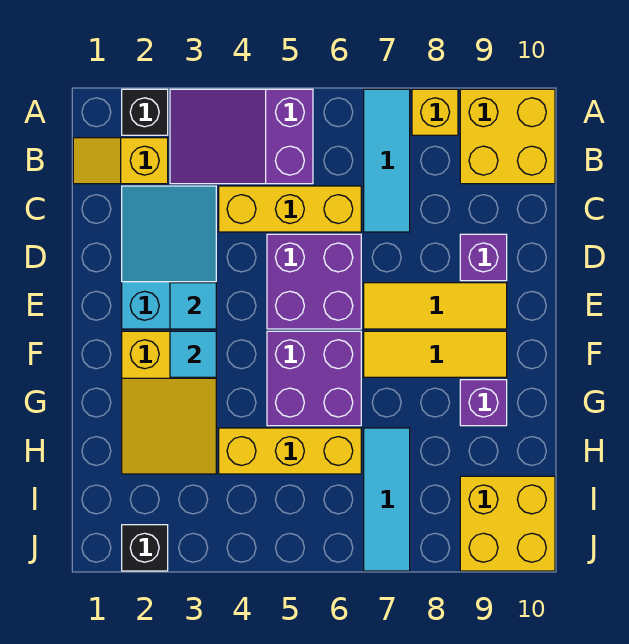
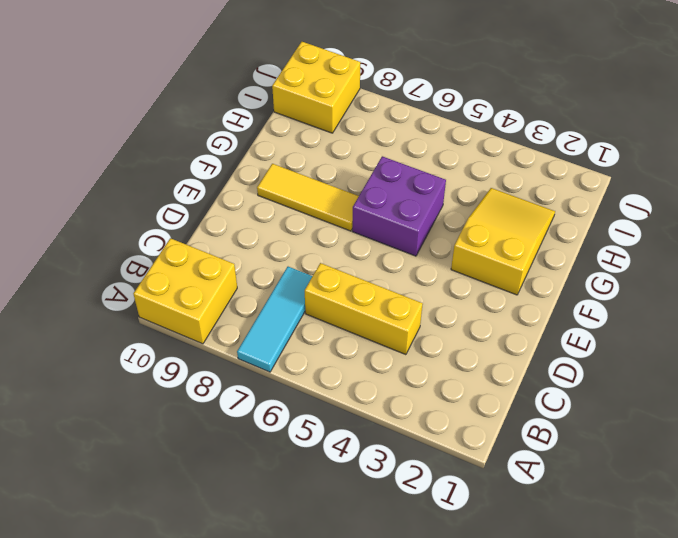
none -> black brick A2 level 1
none -> purple slope A3:B5 level 1 top 5
none -> yellow brick A8 level 1

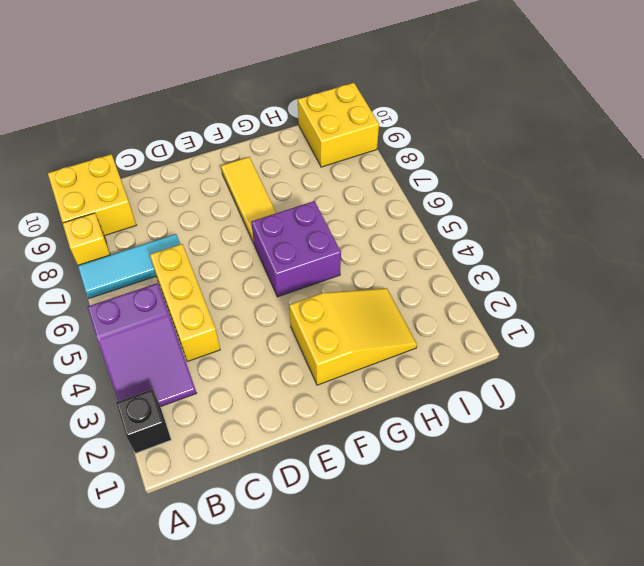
none -> yellow slope B1:B2 level 1 top 2
none -> cyan slope C2:E3 level 1 top E
none -> purple brick D5:E6 level 1

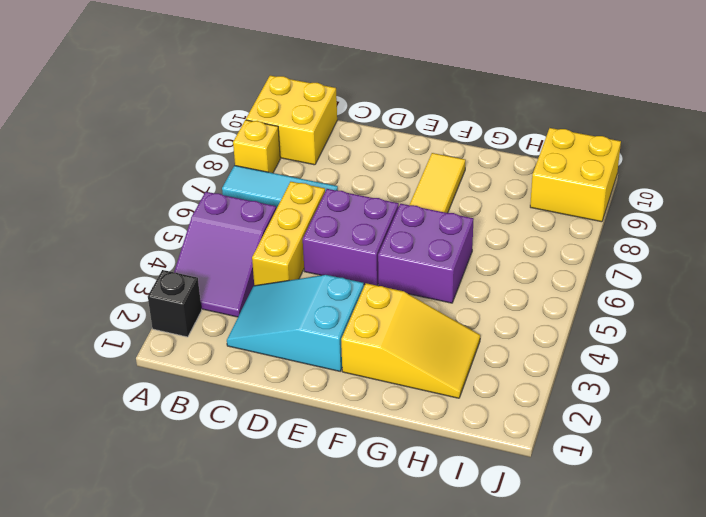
none -> yellow slope B1:B2 level 1 top 2
none -> purple brick D9 level 1
none -> yellow tile E7:E9 level 1

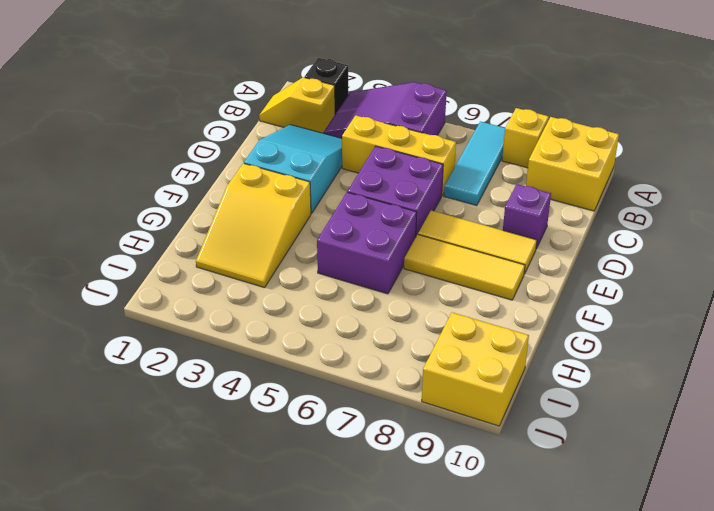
none -> purple brick G9 level 1
none -> yellow brick H4:H6 level 1
none -> cyan tile H7:J7 level 1

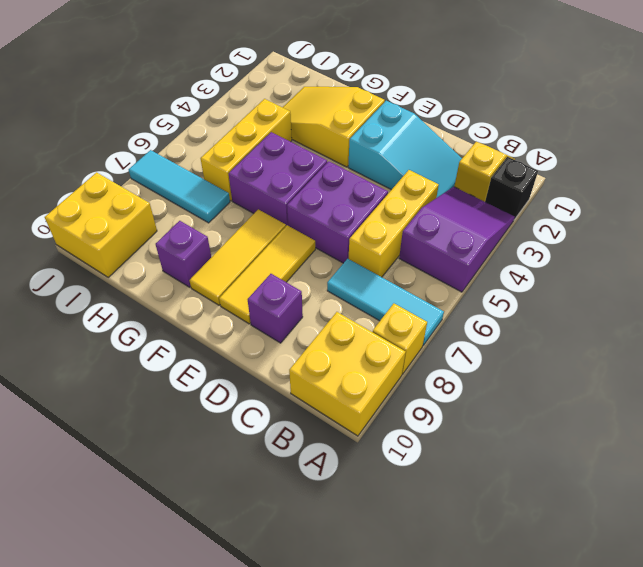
none -> black brick J2 level 1
none -> cyan tile E3 level 2
none -> cyan tile F3 level 2

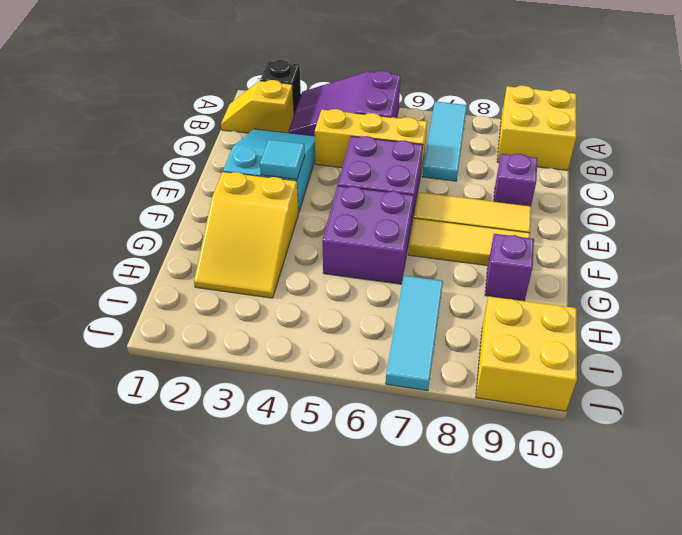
none -> yellow brick A8 level 1
none -> yellow brick H4:H6 level 1
none -> black brick J2 level 1

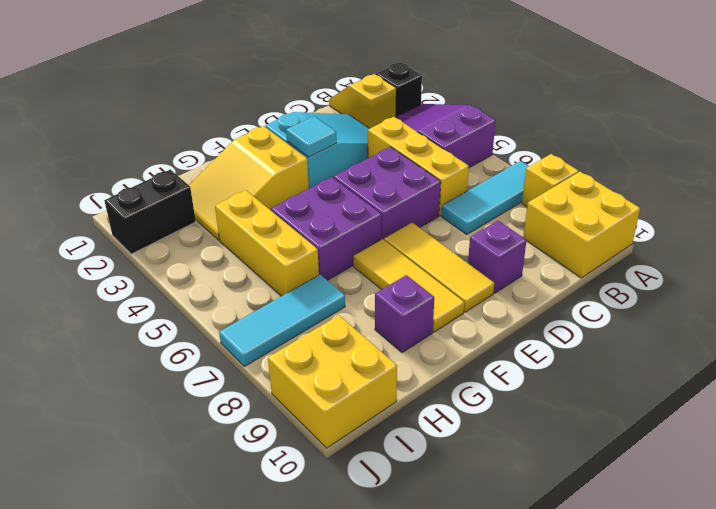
black brick I2:J2 level 1 -> black brick J2 level 1
none -> cyan tile F3 level 2

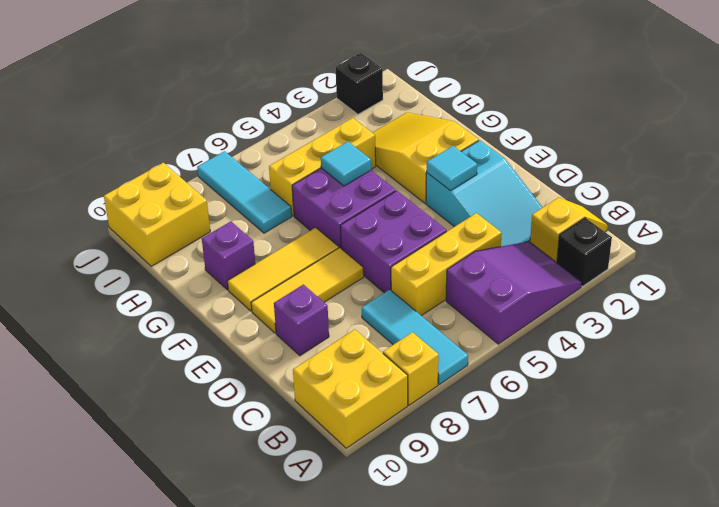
cyan tile G5 level 2 -> cyan tile F3 level 2

